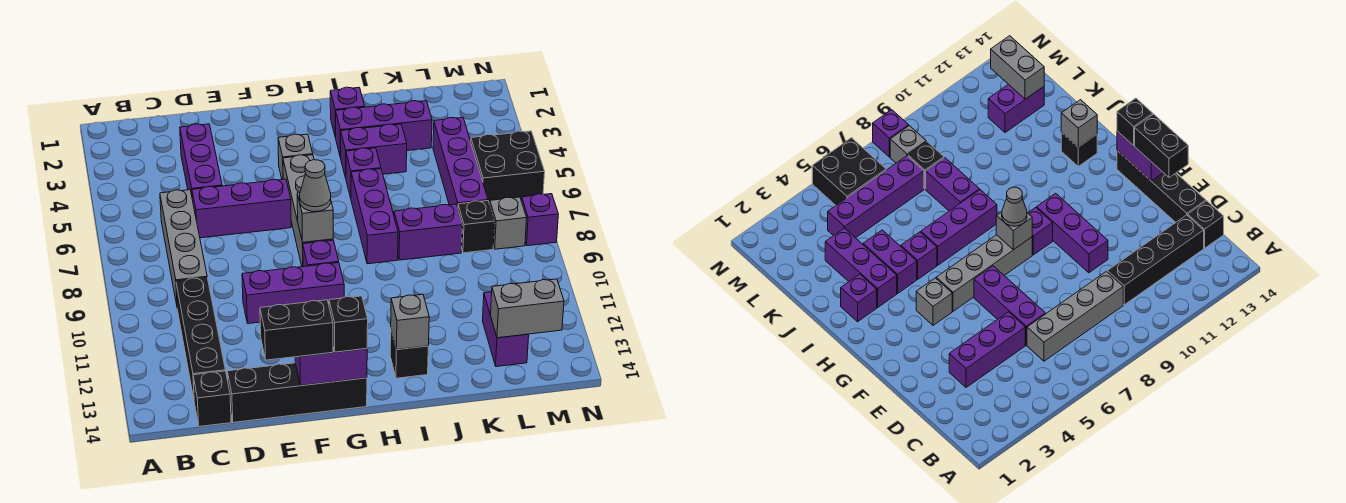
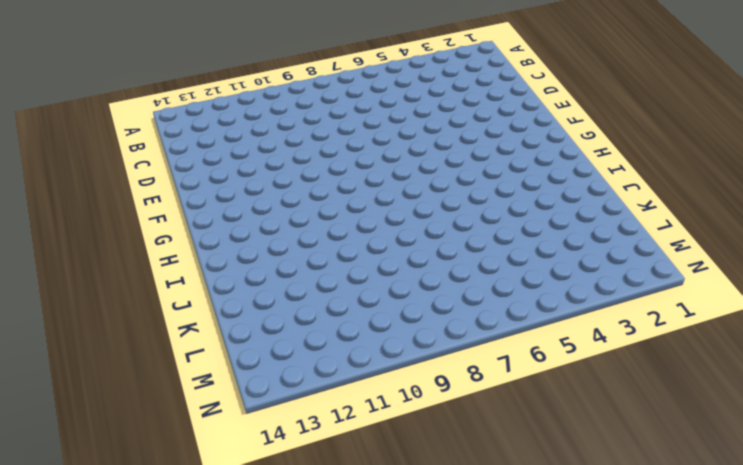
none -> grey brick C6:C9 level 1
none -> black brick C10:C13 level 1
none -> black brick C14 level 1
none -> purple brick D3:D5 level 1

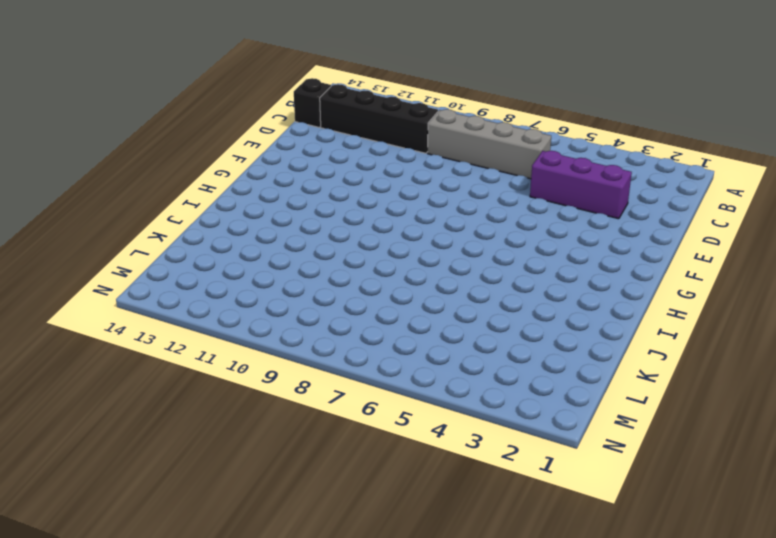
none -> purple brick D6:F6 level 1
none -> black brick D14:G14 level 1
none -> purple brick E10:G10 level 1
none -> grey brick G4 level 1

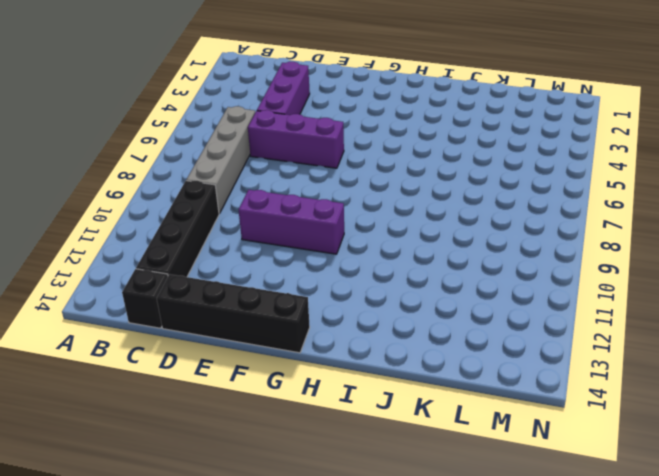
none -> grey brick G4 level 1
none -> grey brick G5:G8 level 1
none -> purple brick G9 level 1
none -> purple brick I2 level 1

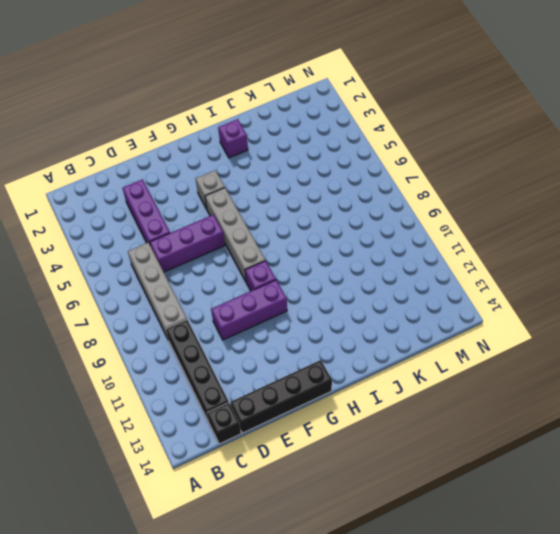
none -> purple brick I3:K3 level 1
none -> purple brick I4:J4 level 1
none -> purple brick I5 level 1
none -> purple brick I6:I8 level 1

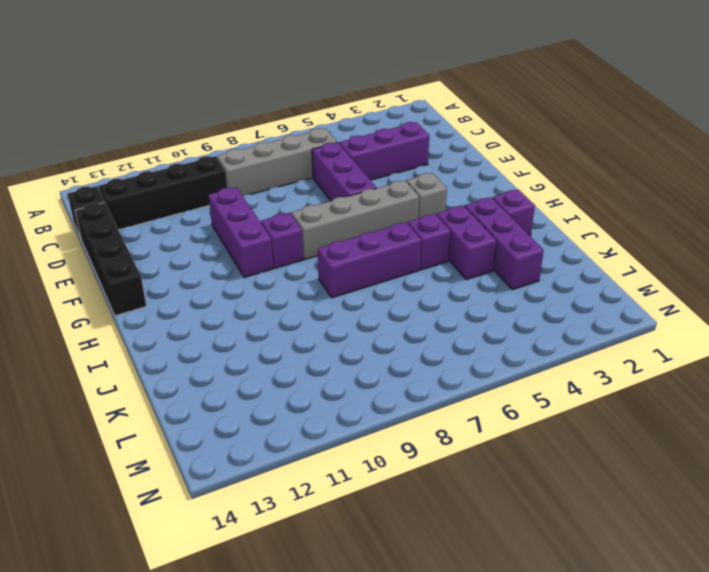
none -> black brick I13 level 1
none -> purple brick J8:K8 level 1
none -> purple brick L4:L7 level 1
none -> black brick L8 level 1

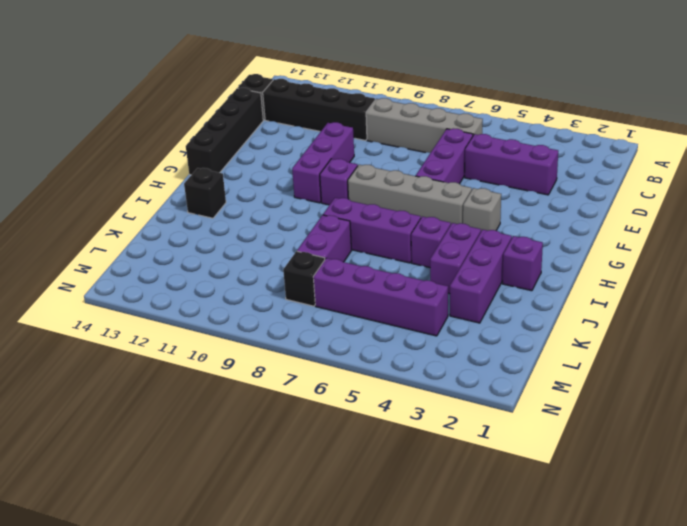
none -> purple brick L12:L13 level 1
none -> black brick M5:N6 level 1
none -> grey brick M8 level 1
none -> purple brick N8 level 1

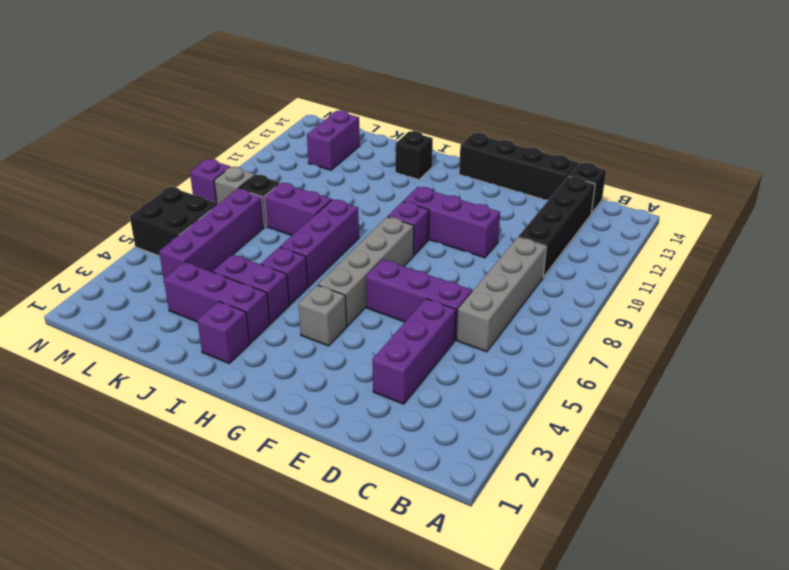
none -> purple brick F14:G14 level 2
none -> grey brick G8 level 2
none -> grey brick I13 level 2
none -> grey brick L13:M13 level 2

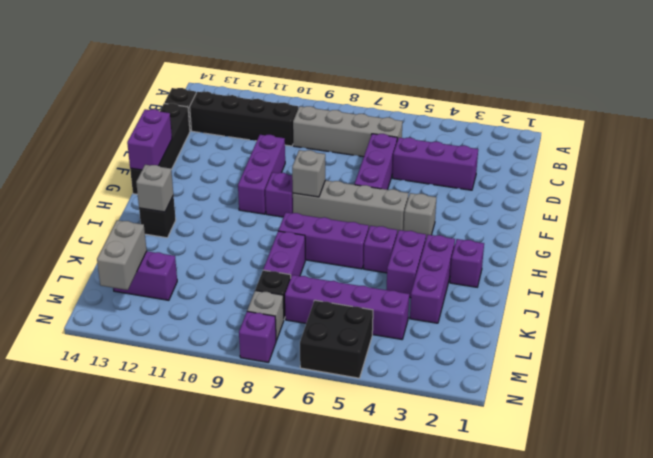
none -> black brick E14:F14 level 3
none -> grey cone G8 level 3
none -> black brick G14 level 3

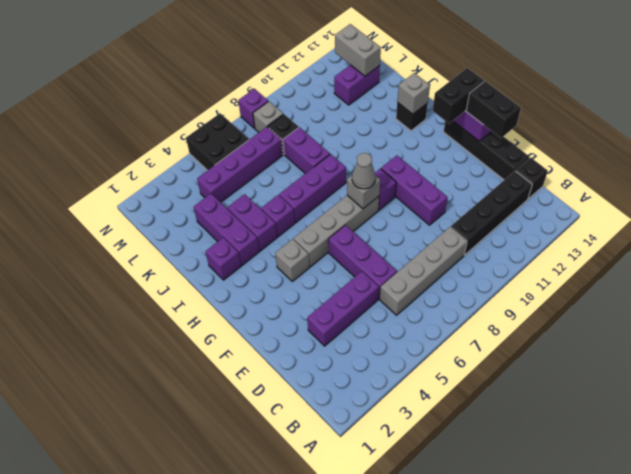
black brick G13:G14 level 3 -> black brick G14 level 3

